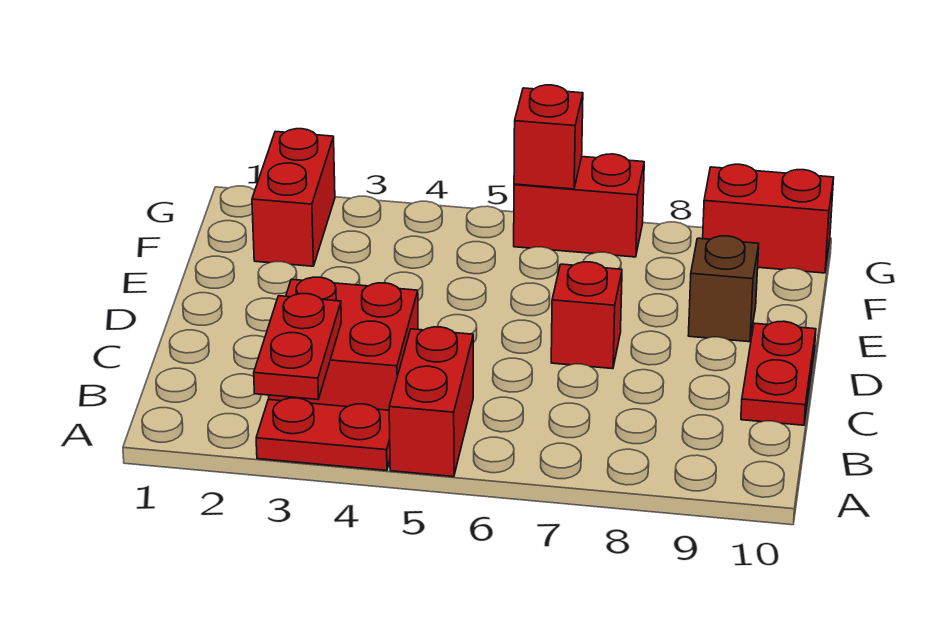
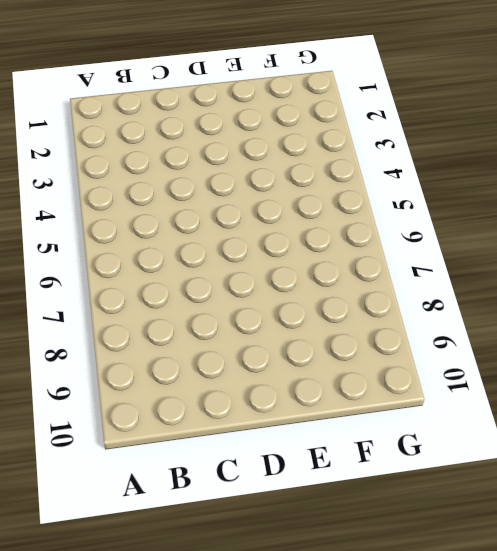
none -> red plate A3:A4 level 1
none -> red brick A5:B5 level 1

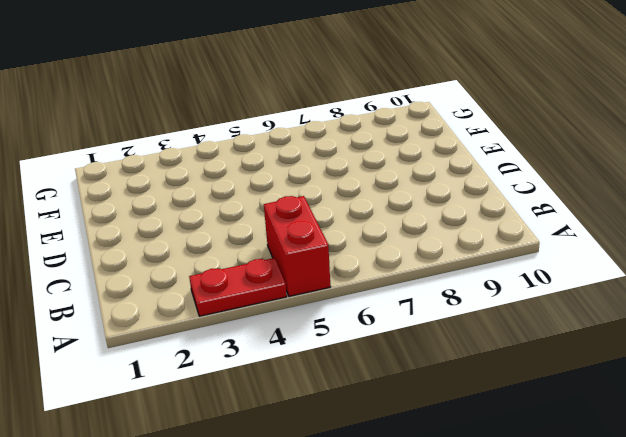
none -> red brick B3:C4 level 1
none -> red plate C10:D10 level 1

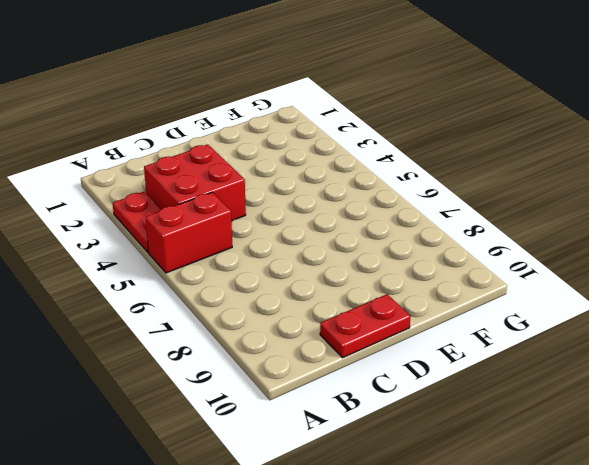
none -> red brick D7 level 1
none -> brown brick E9 level 1

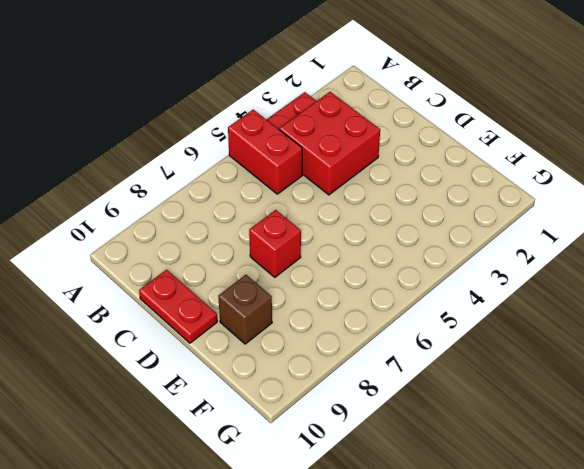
none -> red brick F2:G2 level 1
none -> red brick G6:G7 level 1

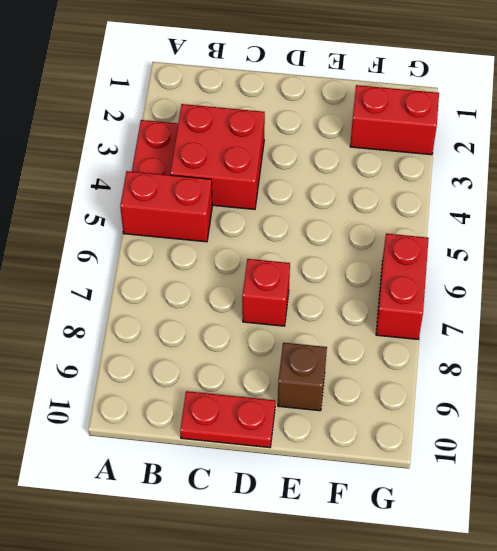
none -> red brick G9:G10 level 1
none -> red plate A3:B3 level 2

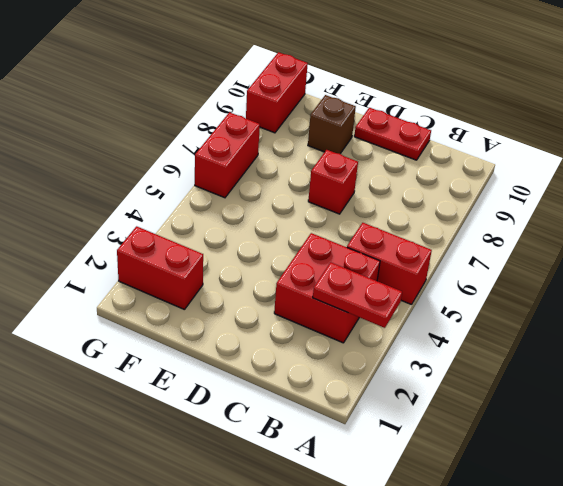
none -> red plate A3:A4 level 1
none -> red brick G6 level 2

